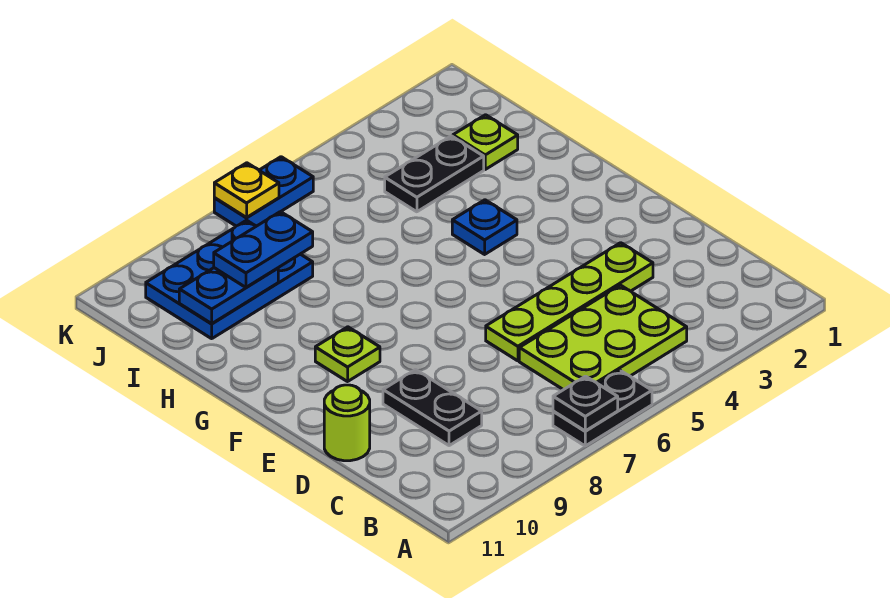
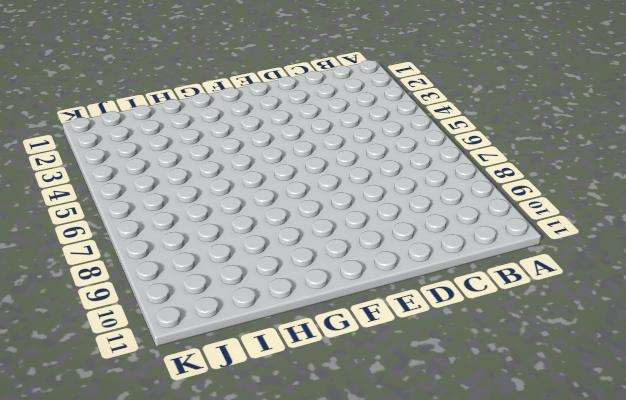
none -> black plate A6:A7 level 1
none -> lime plate B4:C6 level 1
none -> black plate C9:D9 level 1

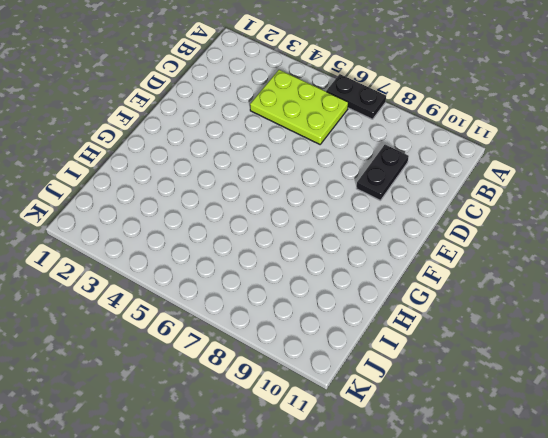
none -> lime plate D3:D6 level 1
none -> lime round brick D11 level 1
none -> lime plate F9 level 1

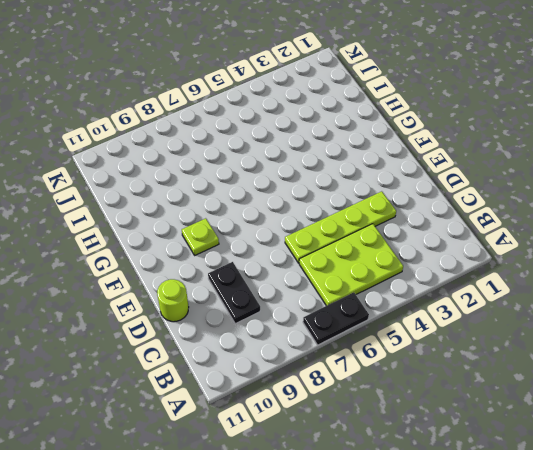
none -> blue plate G4 level 1
none -> lime plate I2 level 1
none -> black plate I3:I4 level 1

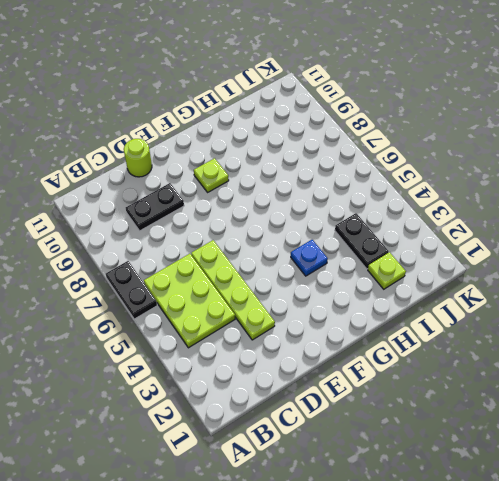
none -> blue plate I8:J10 level 1
none -> blue plate K6:K7 level 1
none -> black plate A7 level 2

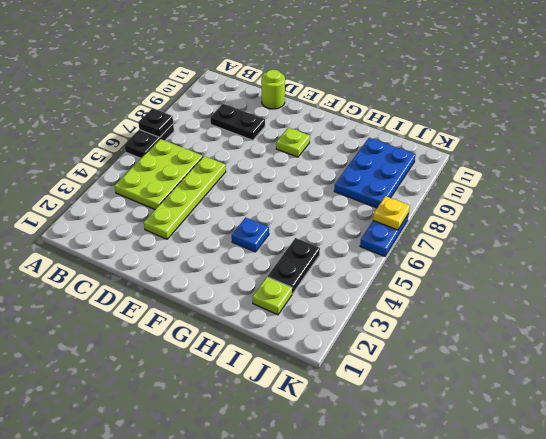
none -> blue plate I9:I10 level 2
none -> blue plate I8:I9 level 3

